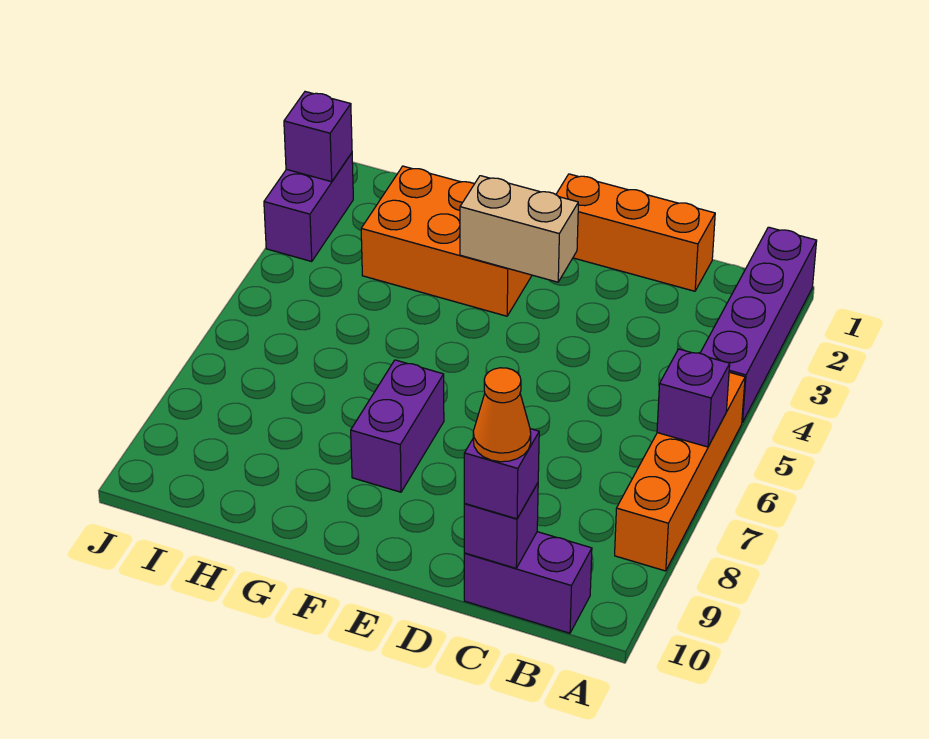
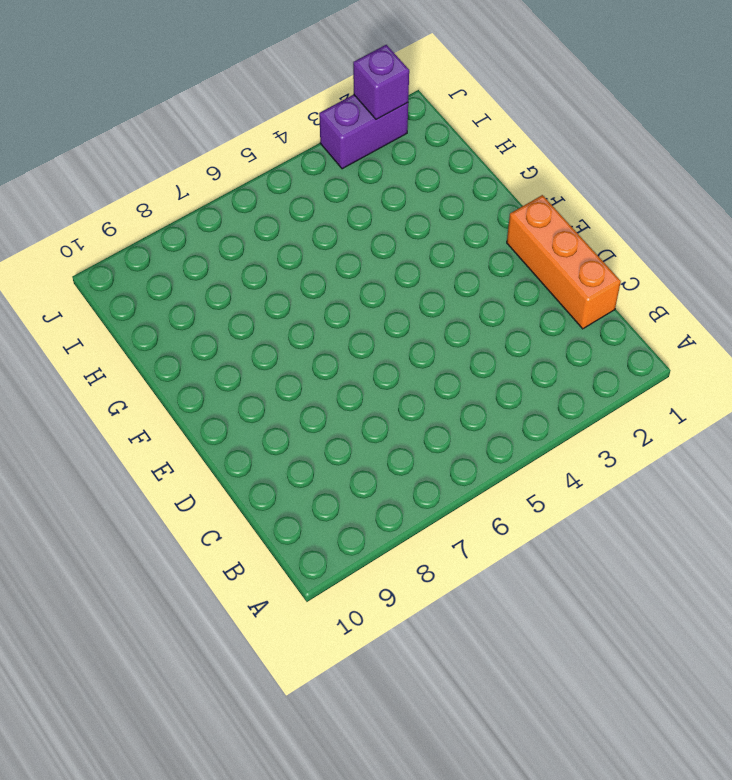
none -> purple brick A1:A4 level 1
none -> orange brick A5:A8 level 1
none -> purple brick B10:C10 level 1

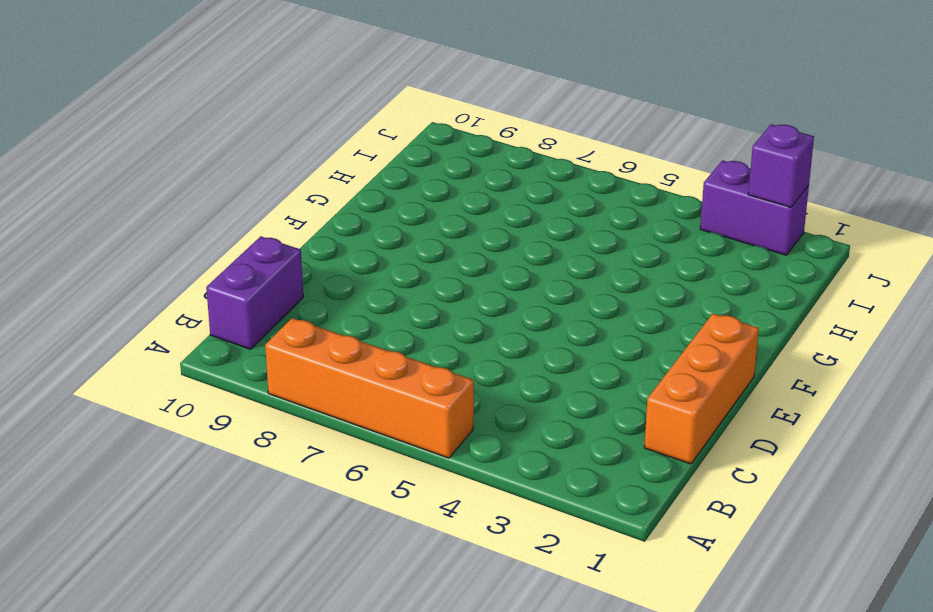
none -> purple brick A1:A4 level 1
none -> orange brick F2:H3 level 1
none -> purple brick F7:F8 level 1

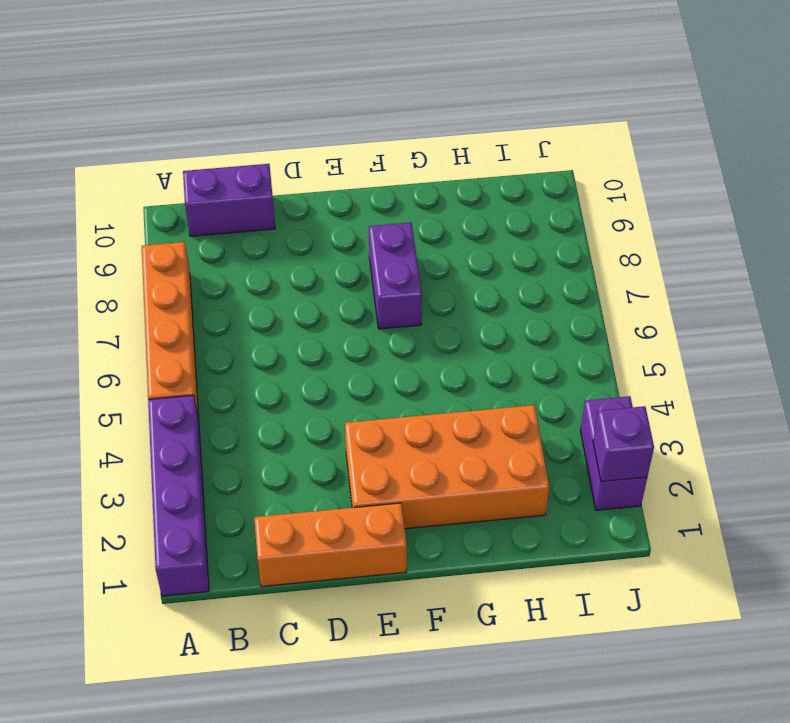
orange brick E2:H3 level 1 -> orange brick F2:H3 level 1
none -> purple brick A6 level 2
none -> purple brick C10 level 2
none -> tan brick E3:F3 level 2

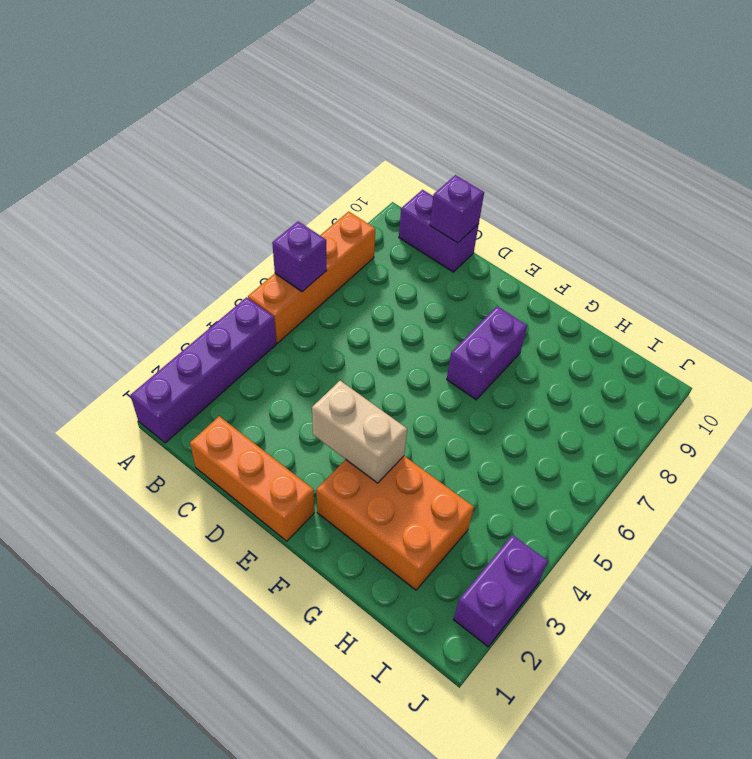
none -> purple brick J2 level 2
none -> purple brick C10 level 3
none -> orange cone C10 level 4

